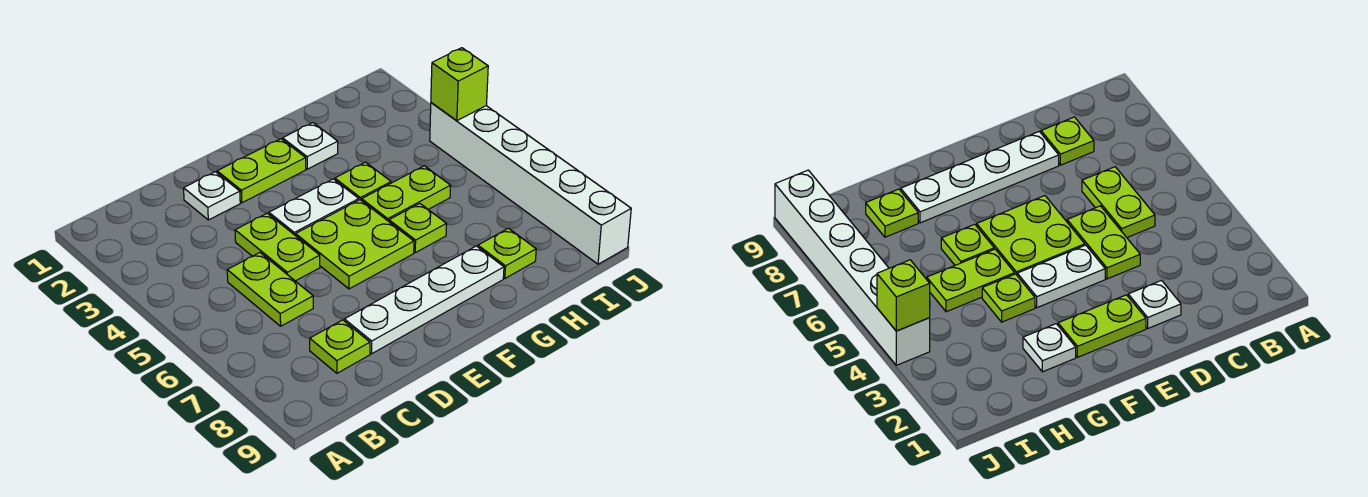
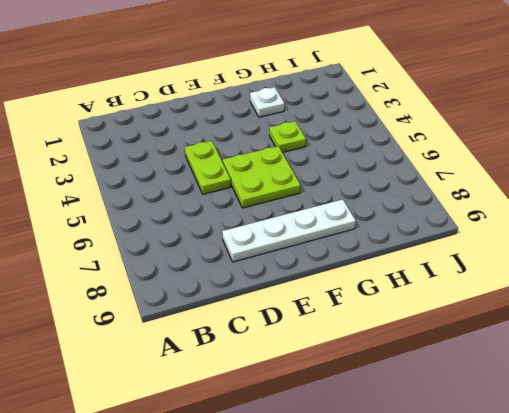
none -> lime plate C5:C6 level 1
none -> lime plate C8 level 1
none -> white plate D2 level 1

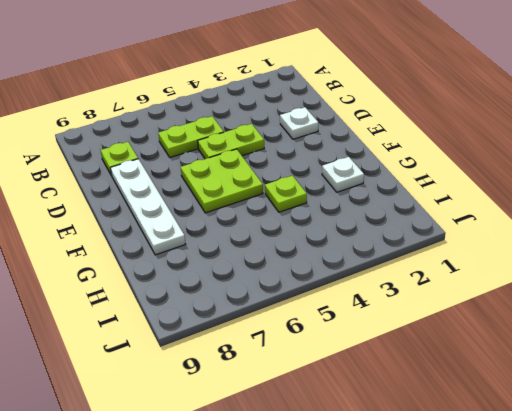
none -> lime plate E2:F2 level 1
none -> white plate E4:F4 level 1
none -> lime plate G5:H5 level 1

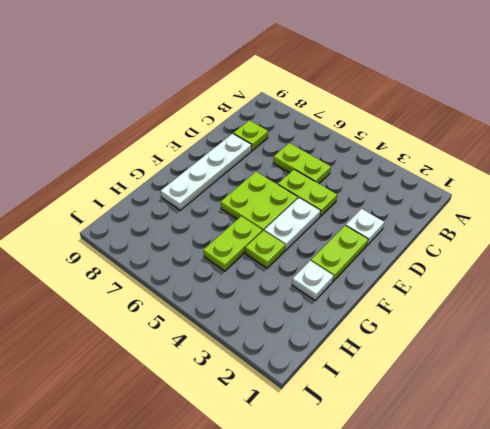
none -> lime plate G6 level 1
none -> lime plate H8 level 1
none -> white brick J4:J9 level 1

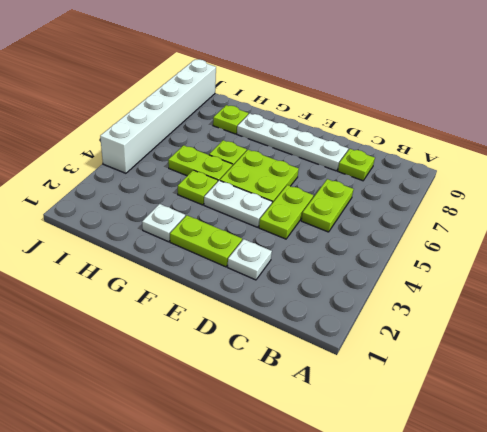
none -> lime brick J4 level 2

